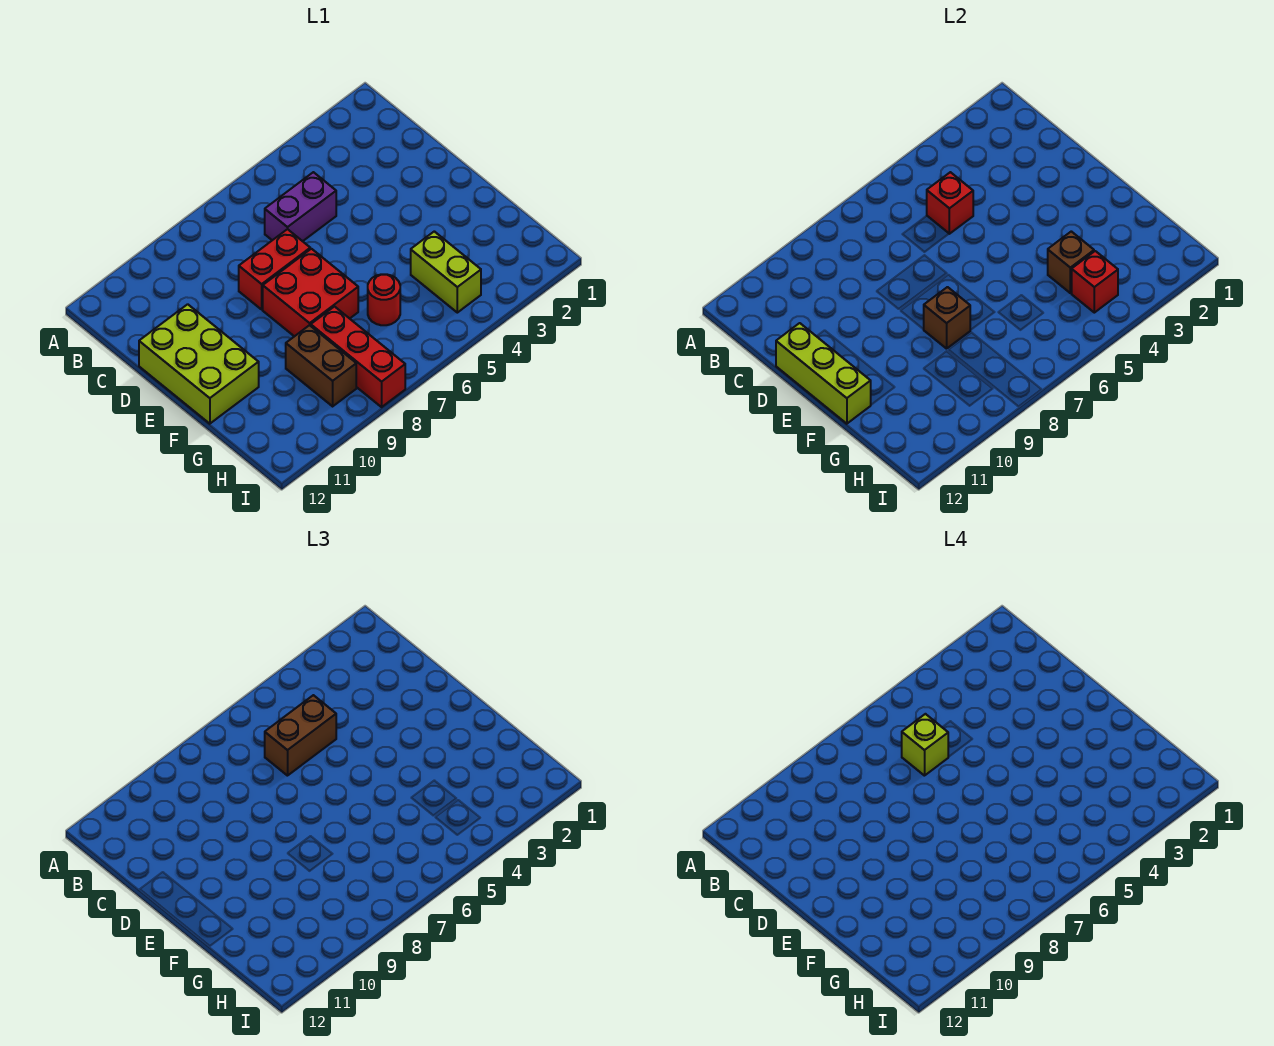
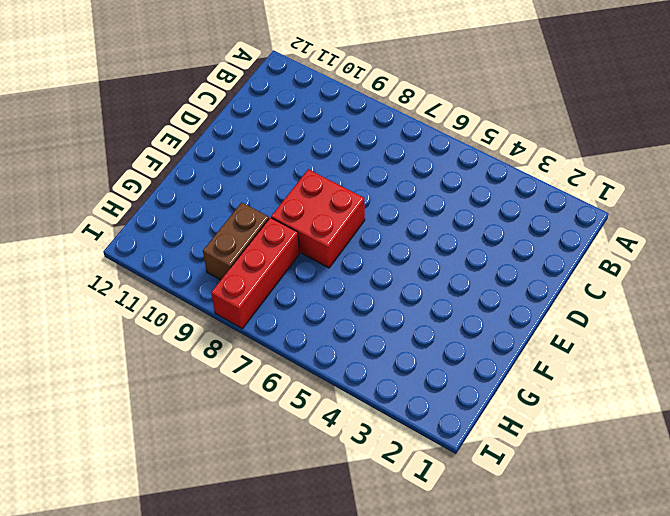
none -> purple brick C5:C6 level 1
none -> red brick D7:D8 level 1
none -> lime brick D11:F12 level 1

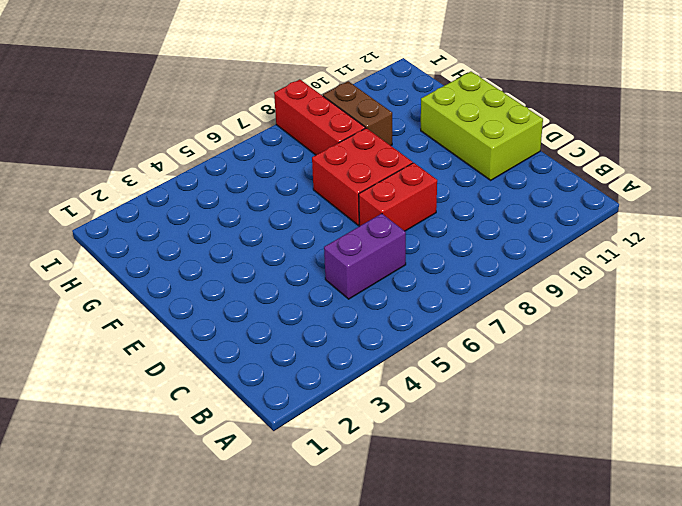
none -> lime brick G4:H4 level 1
none -> red round brick G6 level 1
none -> red brick C5 level 2

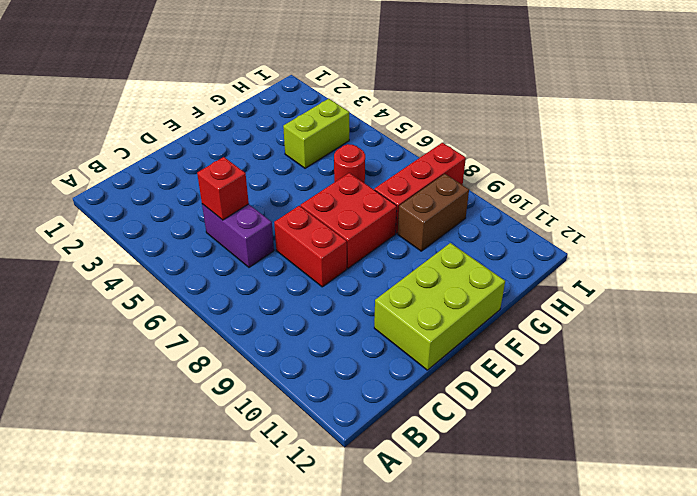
none -> lime brick D12:F12 level 2
none -> brown brick F8 level 2
none -> brown brick G4 level 2

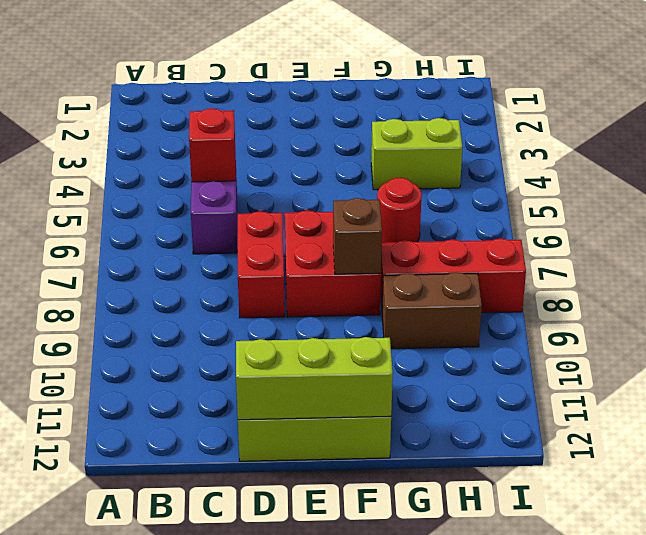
none -> brown brick G4 level 2
none -> red brick H4 level 2
none -> brown brick C5:C6 level 3

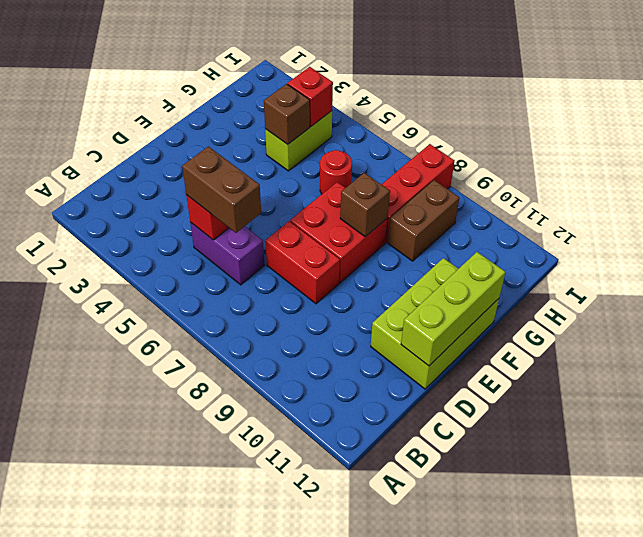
none -> lime brick C6 level 4

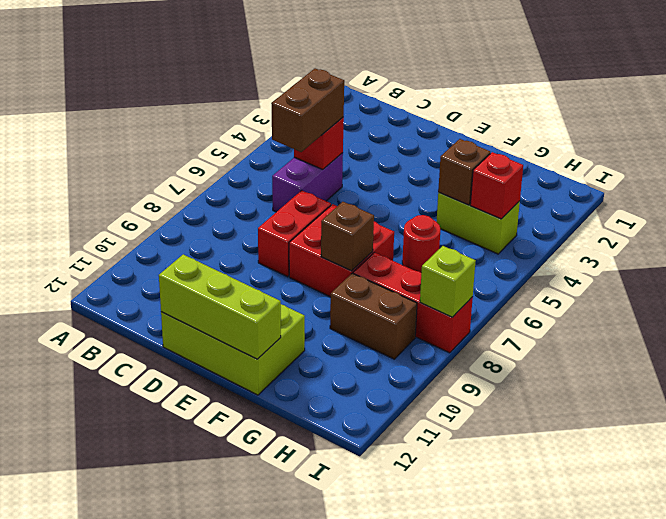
lime brick I8 level 2 -> lime brick C6 level 4

